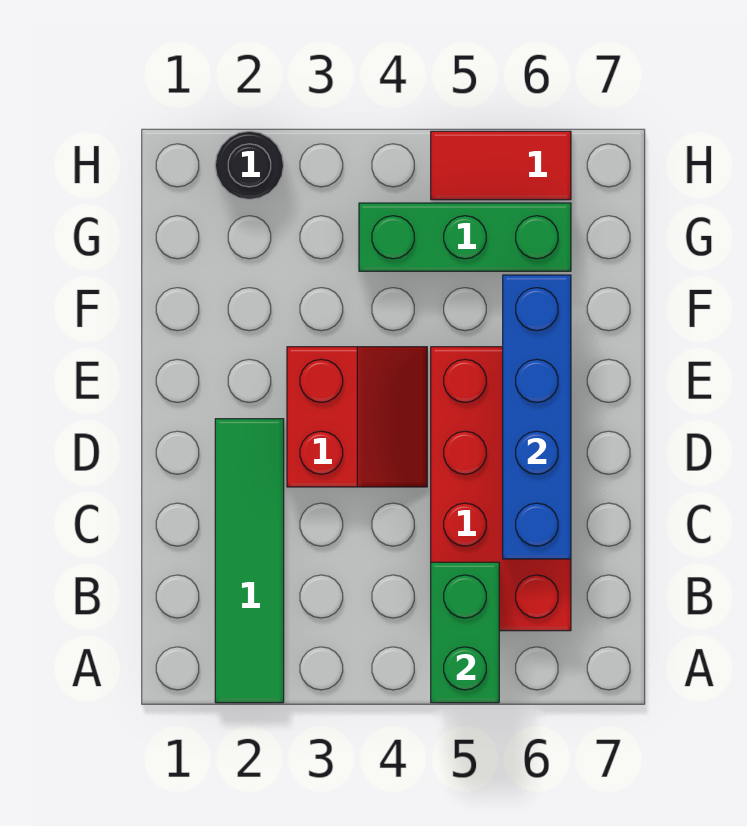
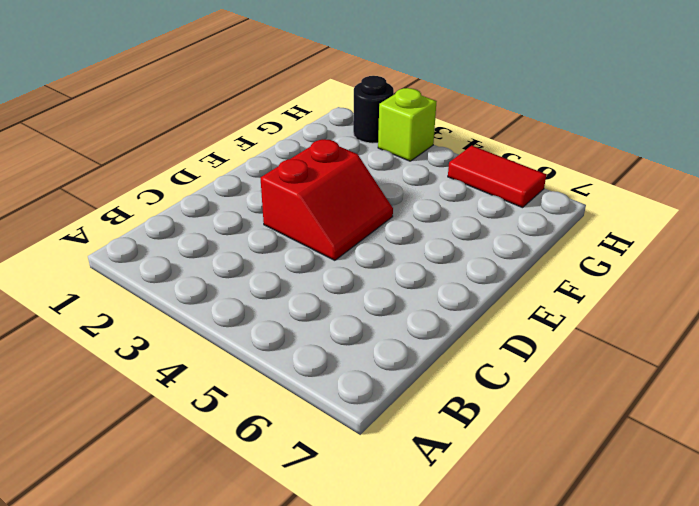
lime brick H3 level 1 -> none
none -> green tile A2:D2 level 1
none -> red brick B5:E6 level 1

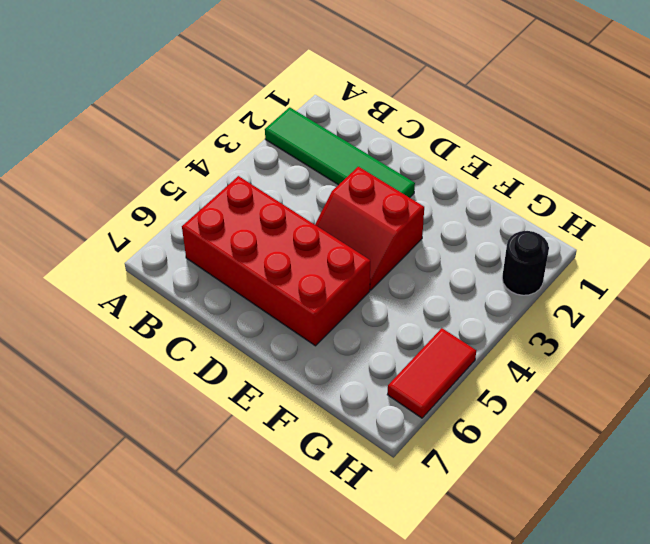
none -> green brick G4:G6 level 1
none -> green brick A5:B5 level 2

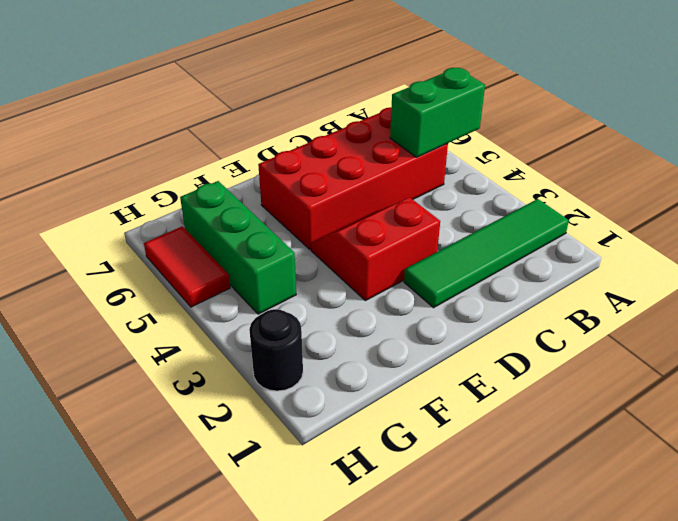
none -> blue brick C6:F6 level 2

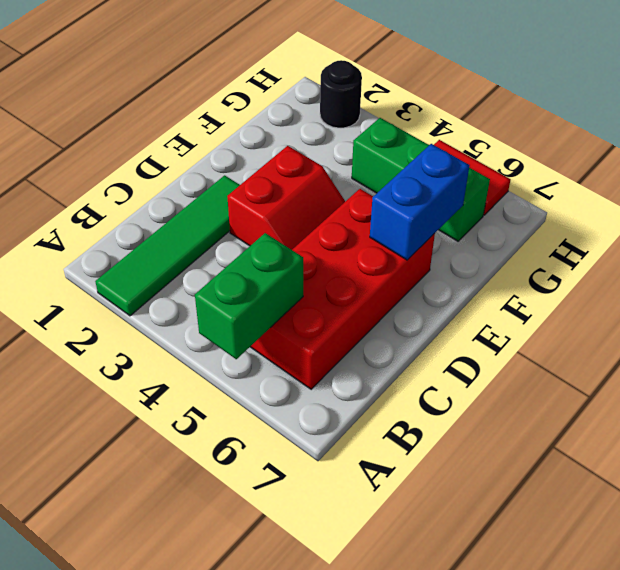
blue brick E6:F6 level 2 -> blue brick C6:F6 level 2

